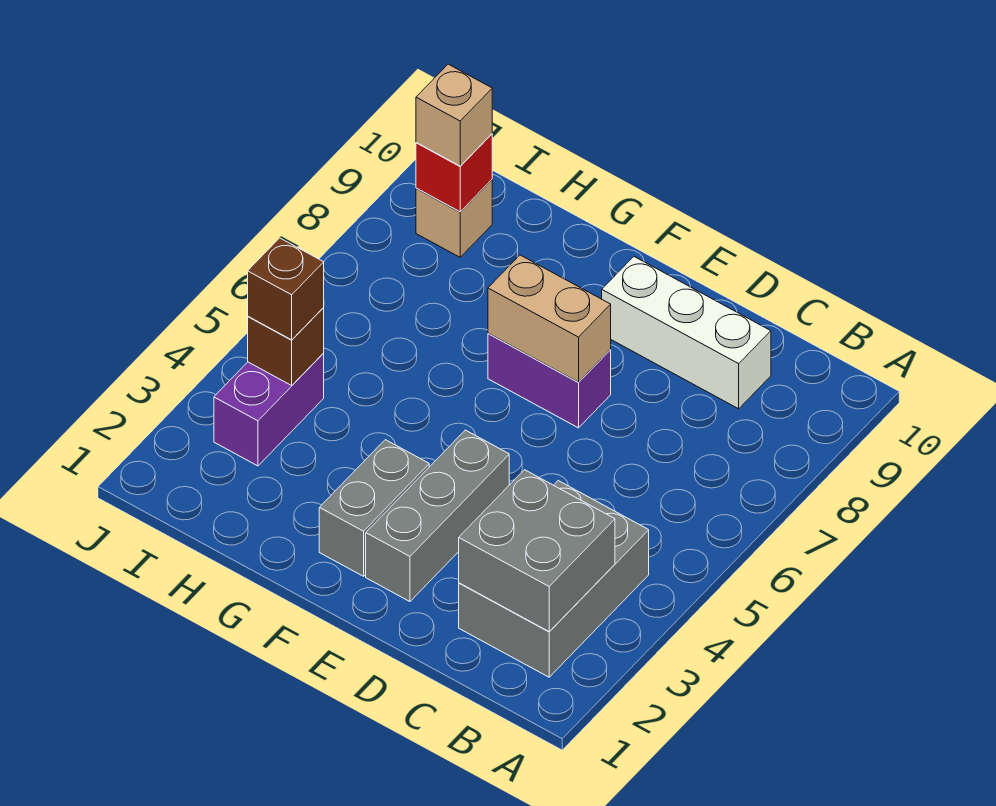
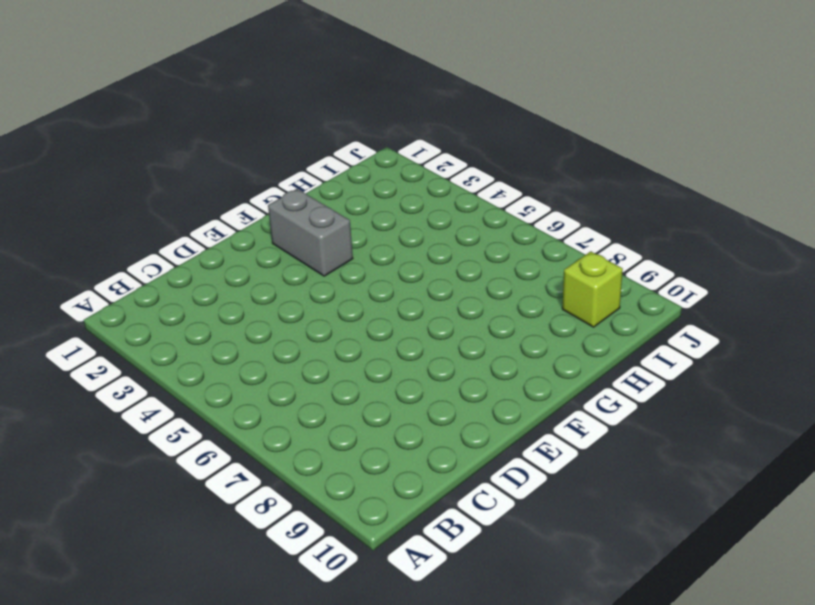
lime brick I9 level 1 -> tan brick I9 level 1
none -> grey brick B2:C4 level 1
none -> white brick C9:E9 level 1
none -> grey brick E2:E4 level 1

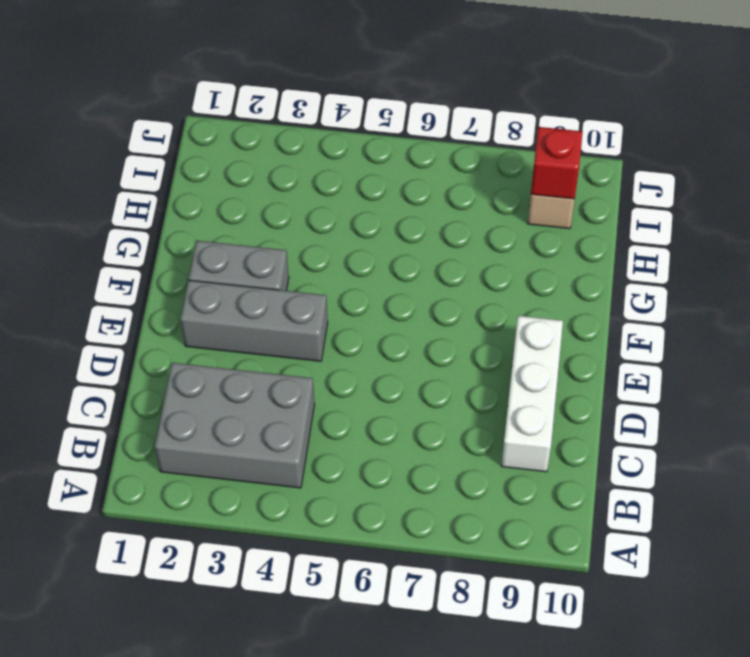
none -> purple brick E7:F7 level 1
none -> purple brick I3:I4 level 1
none -> grey brick B2:C3 level 2

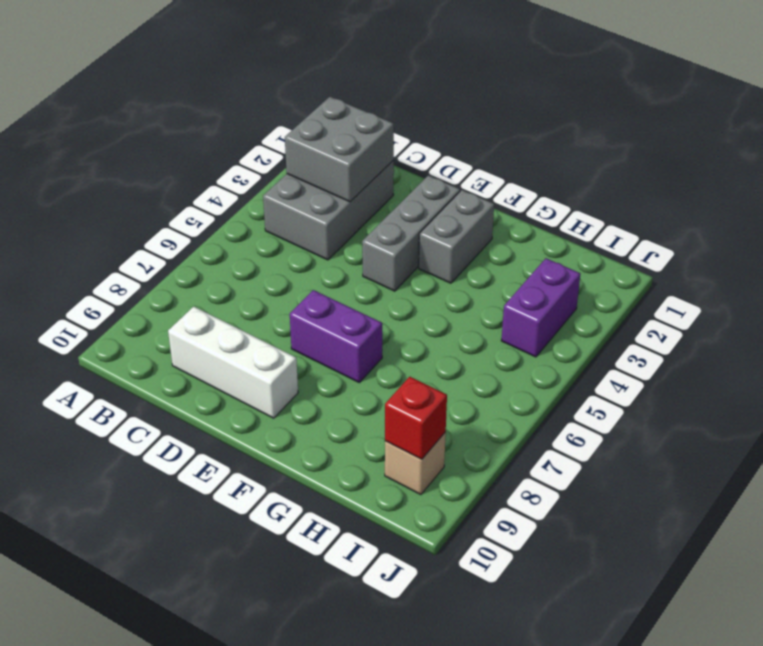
none -> tan brick E7:F7 level 2
none -> brown brick I4 level 2
none -> brown brick I4 level 3

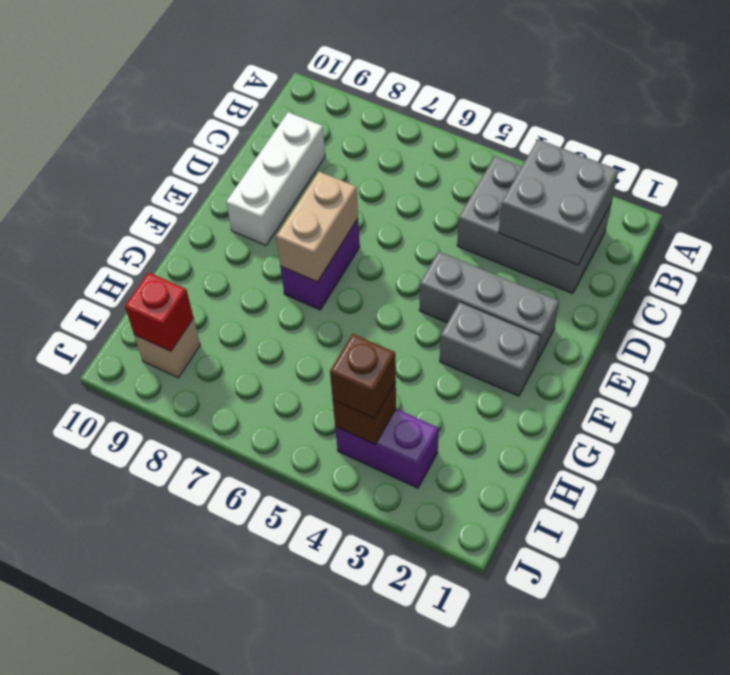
none -> tan brick I9 level 3

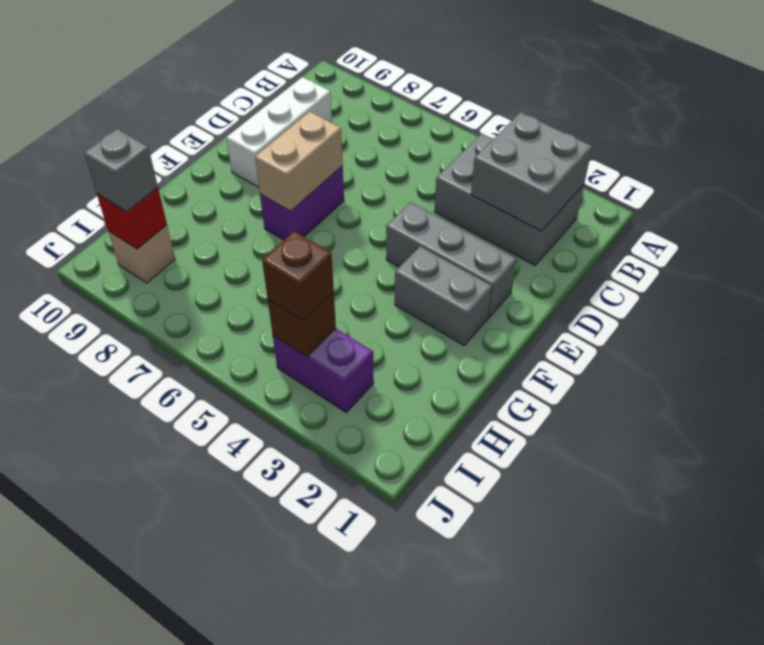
grey brick I9 level 3 -> tan brick I9 level 3

